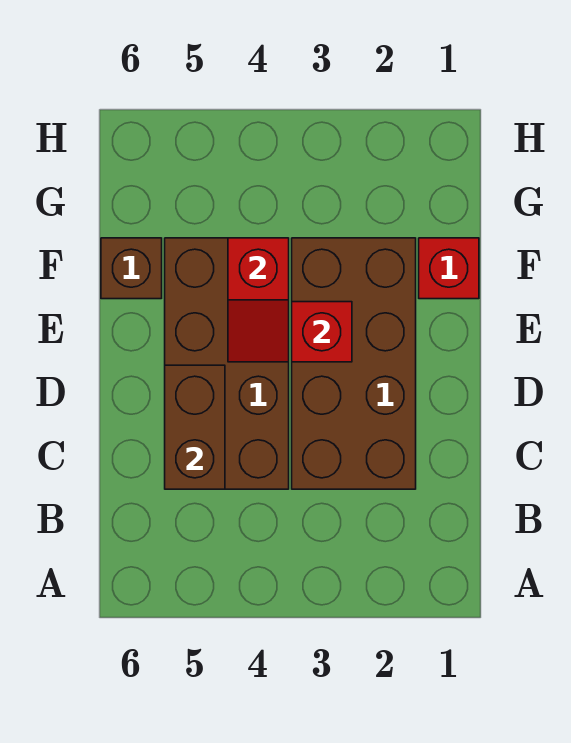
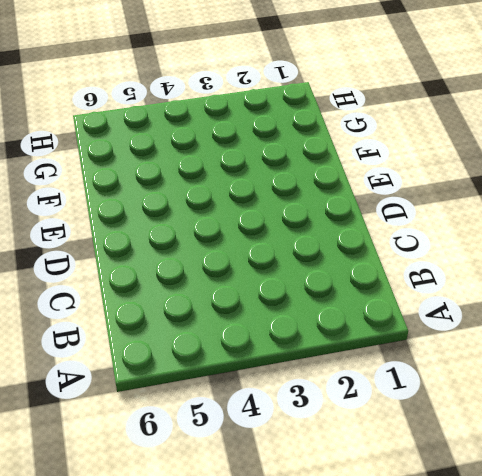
none -> brown brick C2:F3 level 1
none -> brown brick C4:F5 level 1

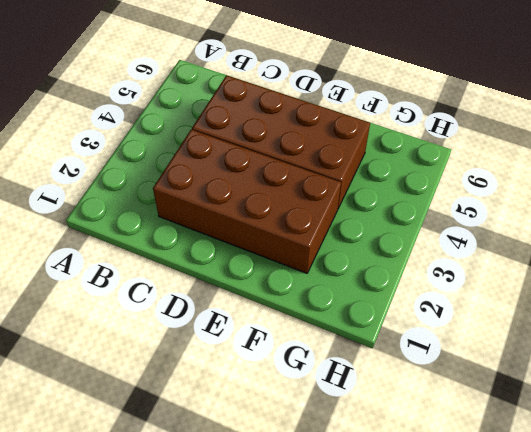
none -> red brick F1 level 1
none -> brown brick F6 level 1

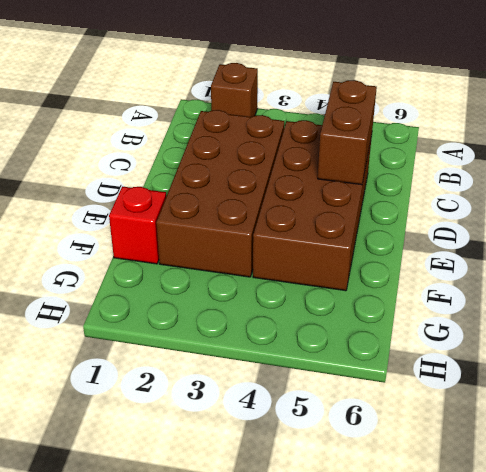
brown brick A2 level 1 -> brown brick F6 level 1
none -> red brick E3 level 2
none -> red slope E4:F4 level 2 top F

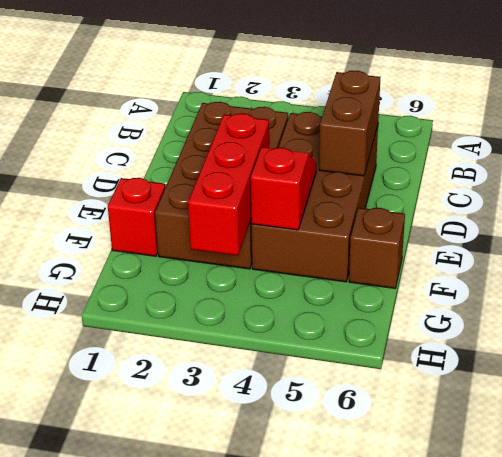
red brick E3:G3 level 2 -> red brick E3 level 2

